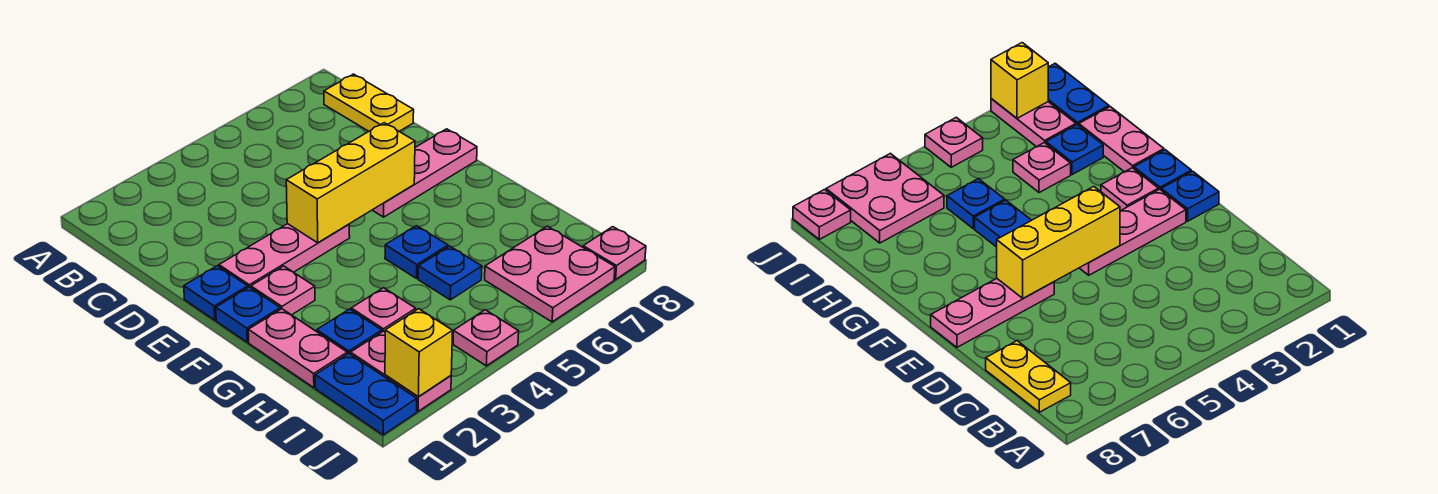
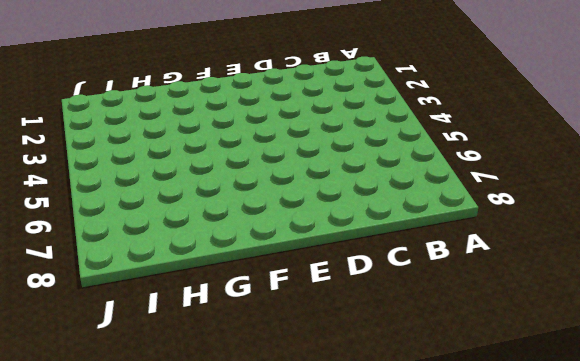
none -> yellow plate B8:C8 level 1
none -> blue plate E1 level 1
none -> pink plate E2:E4 level 1

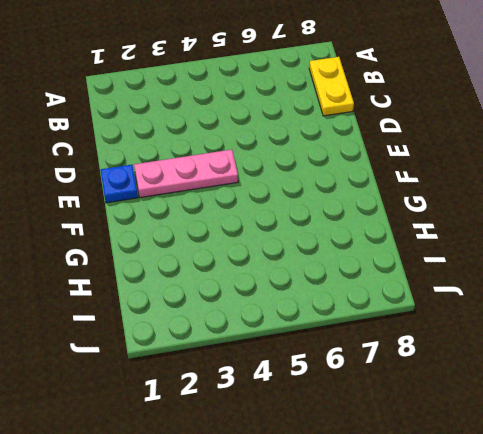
none -> pink plate E6:E8 level 1
none -> blue plate F1 level 1
none -> pink plate F2 level 1

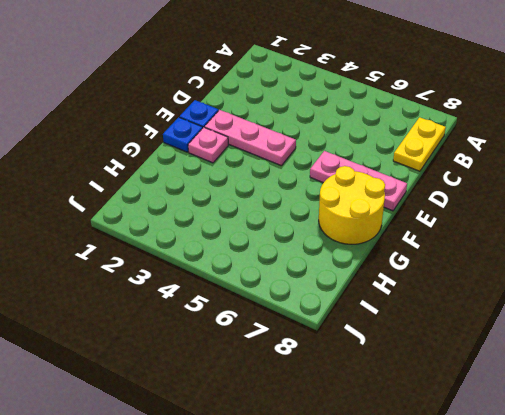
yellow round brick F7:G8 level 1 -> none
none -> pink plate G1:H1 level 1
none -> blue plate G5 level 1
none -> blue plate H2 level 1

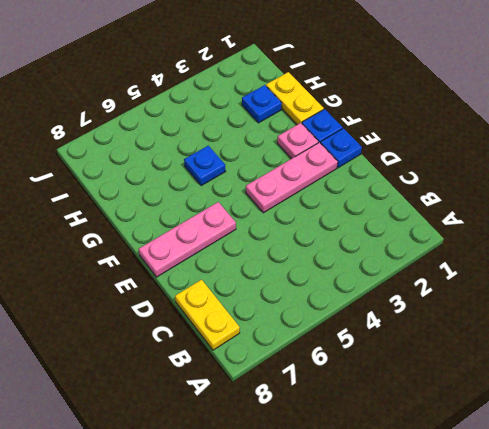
yellow plate G1:H1 level 1 -> pink plate G1:H1 level 1
none -> pink plate H3 level 1
none -> blue plate H5 level 1
none -> blue plate I1:J1 level 1

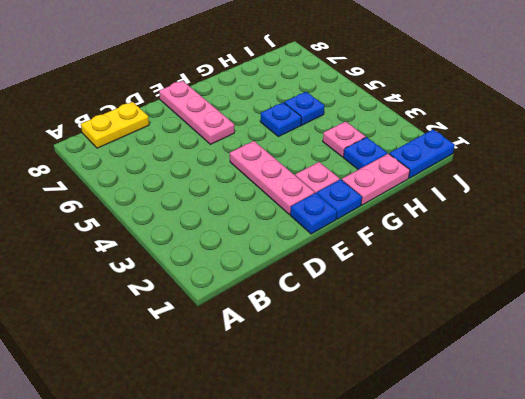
none -> pink plate I2:J2 level 1
none -> pink plate I6:J7 level 1
none -> pink plate J4 level 1

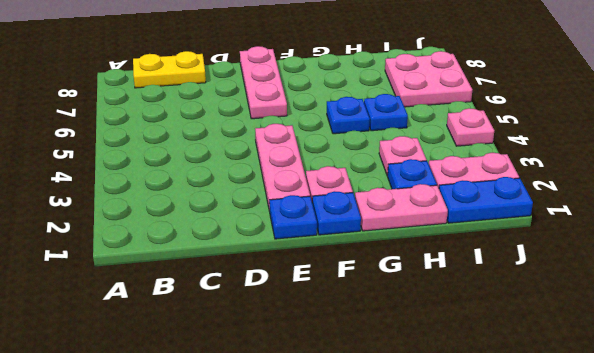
none -> pink plate J8 level 1
none -> yellow brick E4:E6 level 2
none -> yellow brick J2 level 2

